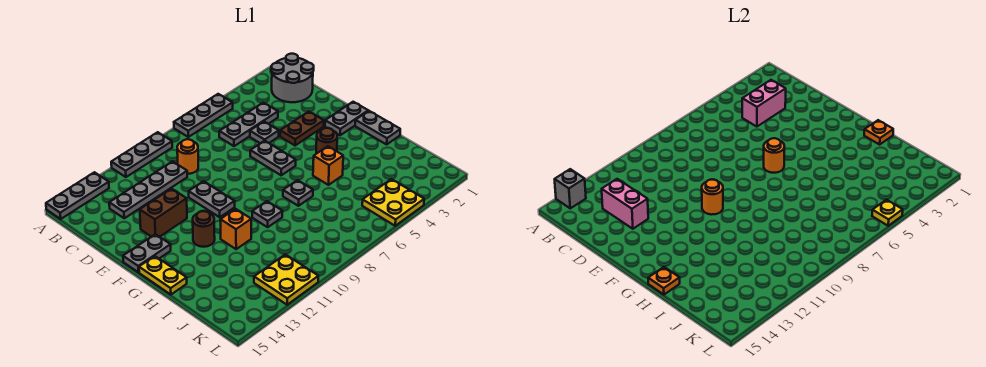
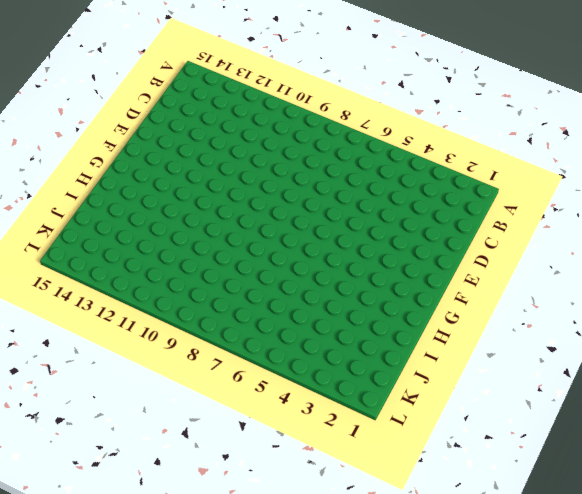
none -> grey plate A5:A7 level 1
none -> grey plate A9:A11 level 1
none -> grey plate A13:A15 level 1
none -> grey round brick B1:C2 level 1

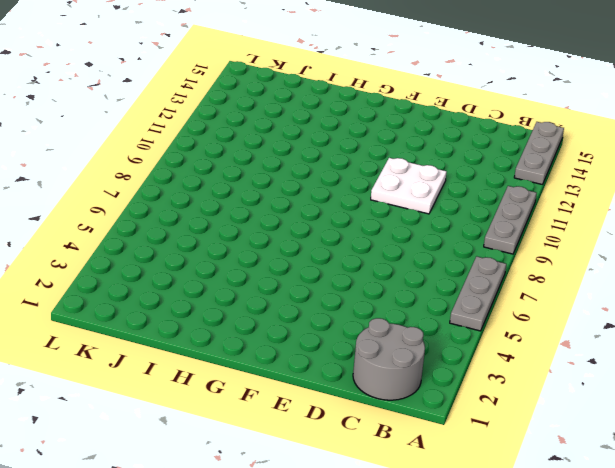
white plate D10:E11 level 1 -> grey plate E10:F10 level 1
none -> grey plate C4:C6 level 1
none -> orange round brick C9 level 1
none -> grey plate C10:C13 level 1
none -> grey plate D5 level 1

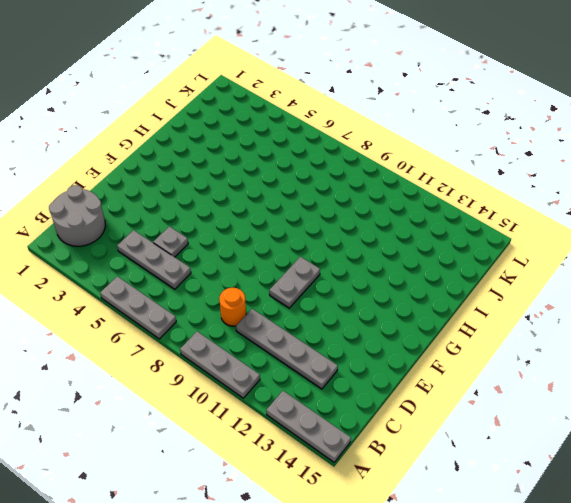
none -> brown plate E3:E4 level 1
none -> grey plate E6:F6 level 1
none -> brown brick E12:E13 level 1
none -> grey plate F1:F2 level 1

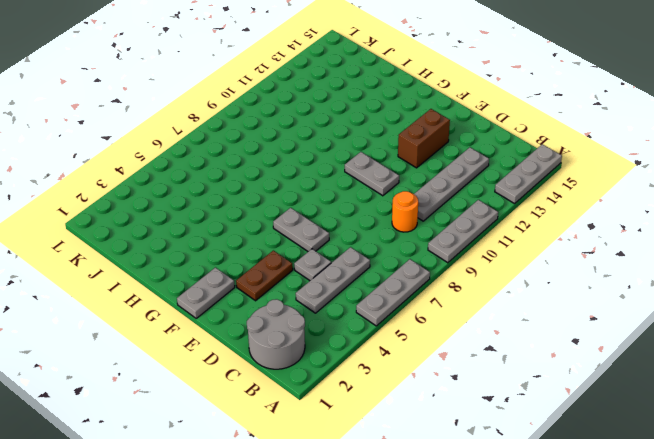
none -> grey plate F14:F15 level 1
none -> grey plate G1:H1 level 1
none -> brown round brick G4 level 1
none -> brown round brick G12 level 1

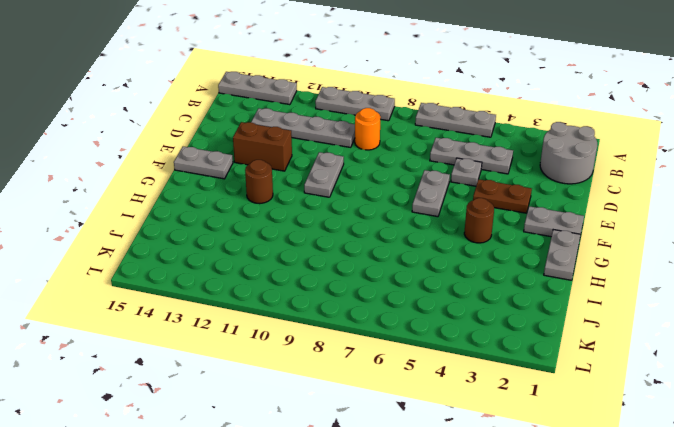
none -> yellow plate G15:H15 level 1
none -> orange brick H5 level 1
none -> grey plate H7 level 1
none -> grey plate H9 level 1

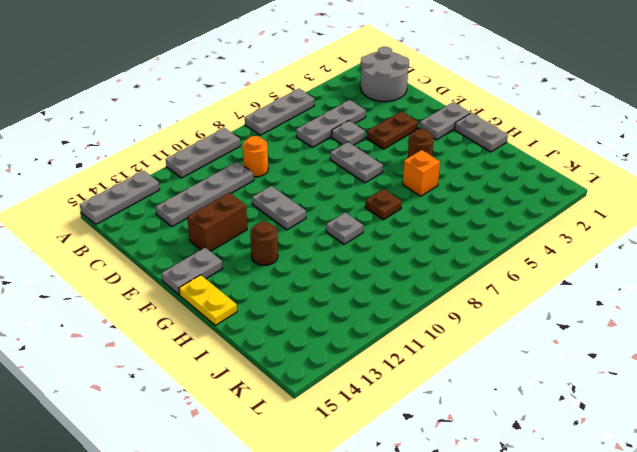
brown plate H7 level 1 -> grey plate H7 level 1
none -> orange brick H11 level 1
none -> yellow plate K4:L5 level 1
none -> yellow plate K11:L12 level 1
none -> grey brick A14 level 2

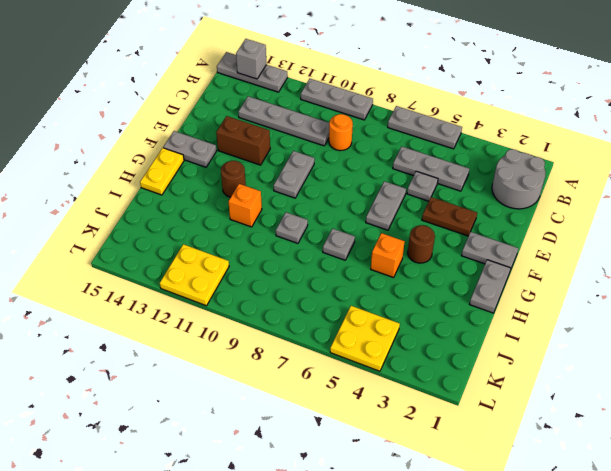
none -> pink brick C3:C4 level 2
none -> pink brick C13:D13 level 2
none -> orange round brick F6 level 2
none -> orange round brick F10 level 2

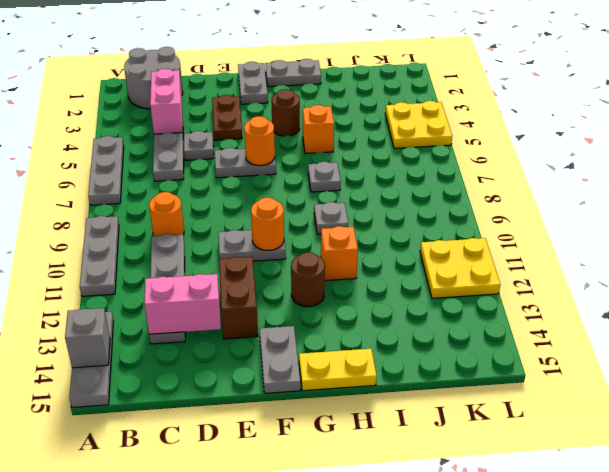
none -> orange plate H1 level 2
none -> orange plate H15 level 2
none -> yellow plate L5 level 2

